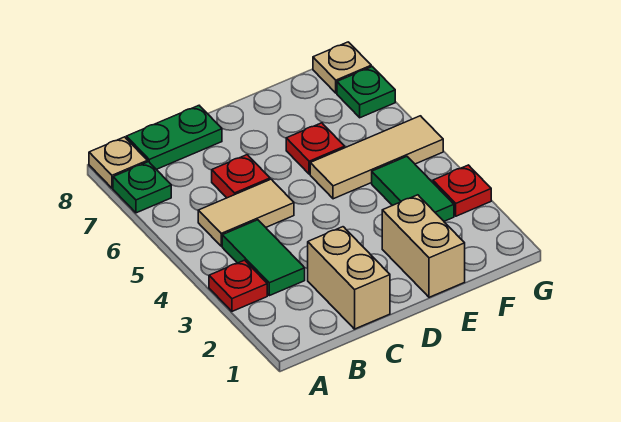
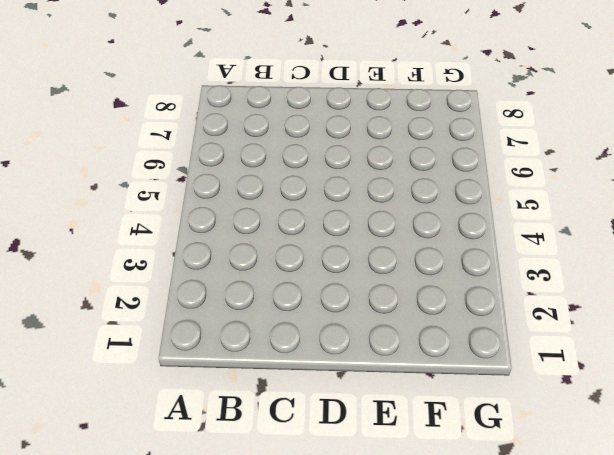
none -> red plate A3 level 1
none -> green plate A7 level 1
none -> tan plate A8 level 1

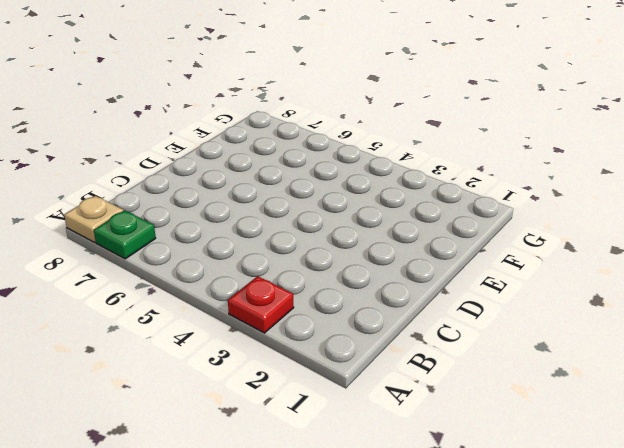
none -> green tile B3:B4 level 1
none -> tan tile B5:C5 level 1
none -> green plate B8:C8 level 1

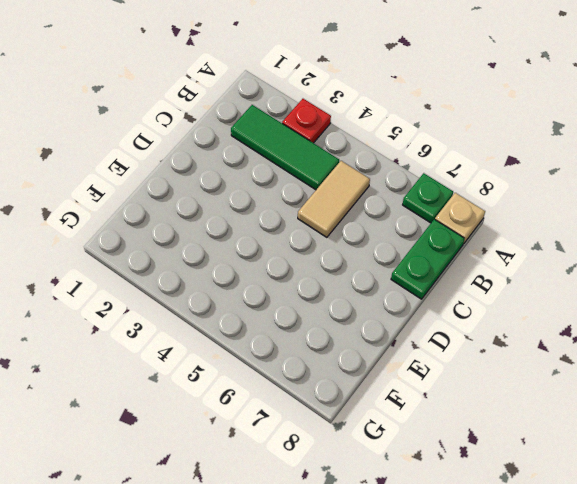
green tile B2:B4 level 1 -> green tile B3:B4 level 1
none -> tan brick C1:C2 level 1
none -> red plate C6 level 1
none -> tan brick E1:E2 level 1

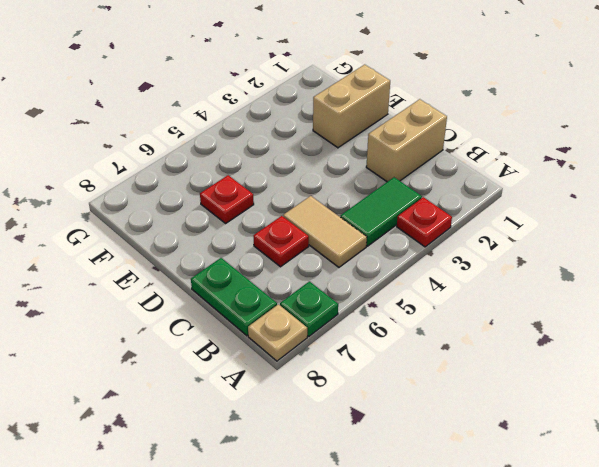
none -> tan tile E5:G5 level 1
none -> green tile F3:F4 level 1
none -> red plate G3 level 1

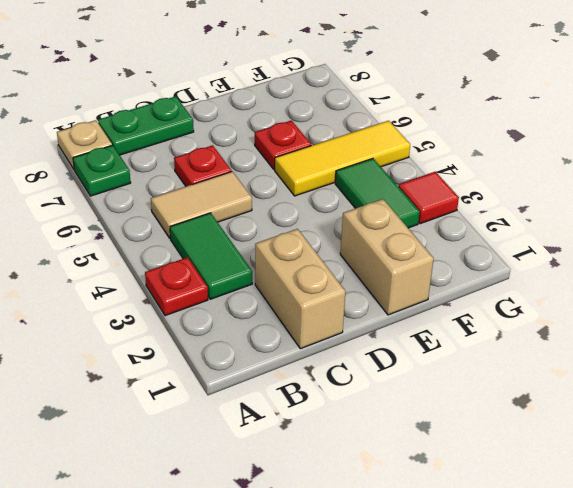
yellow tile E5:G5 level 1 -> tan tile E5:G5 level 1
red tile G3 level 1 -> red plate G3 level 1
none -> green plate G7 level 1
none -> tan plate G8 level 1

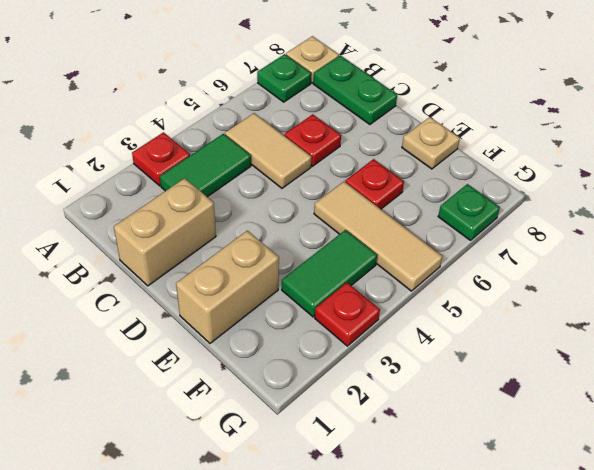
tan plate E8 level 1 -> tan plate G8 level 1

